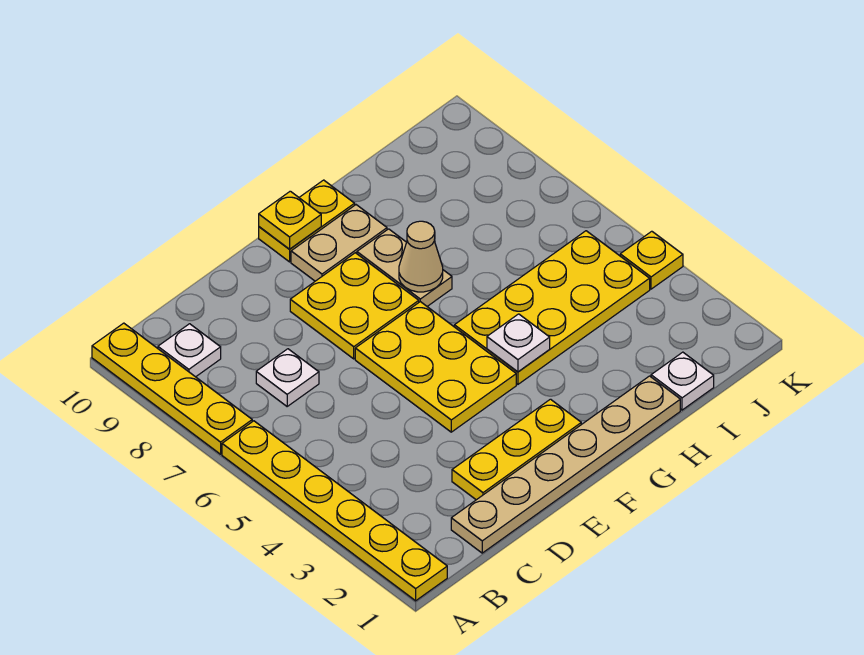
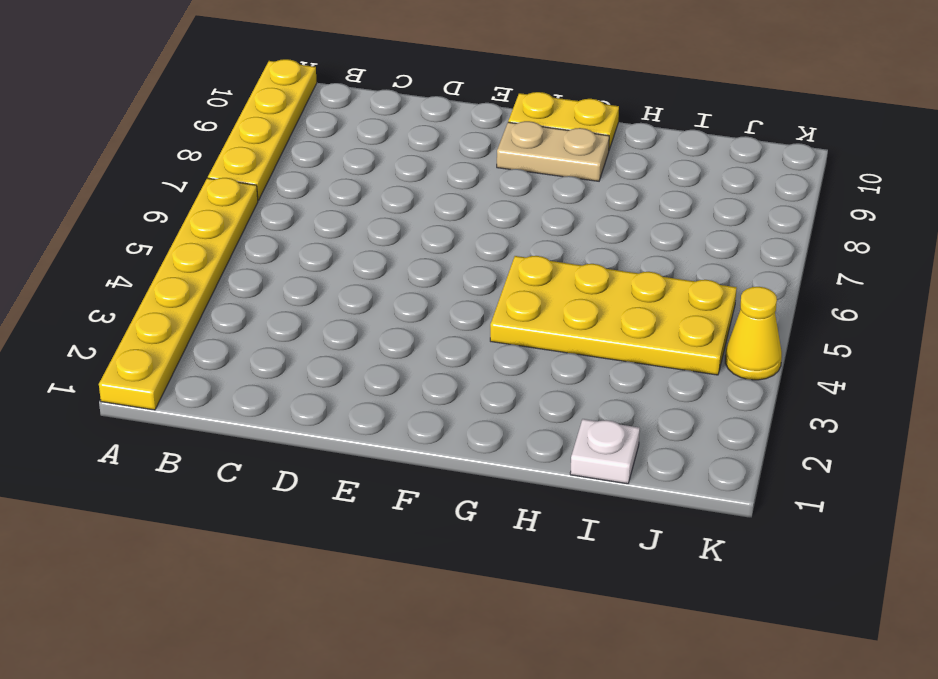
yellow cone K4 level 1 -> yellow plate K4 level 1
none -> white plate B9 level 1
none -> tan plate C1:H1 level 1
none -> white plate C7 level 1

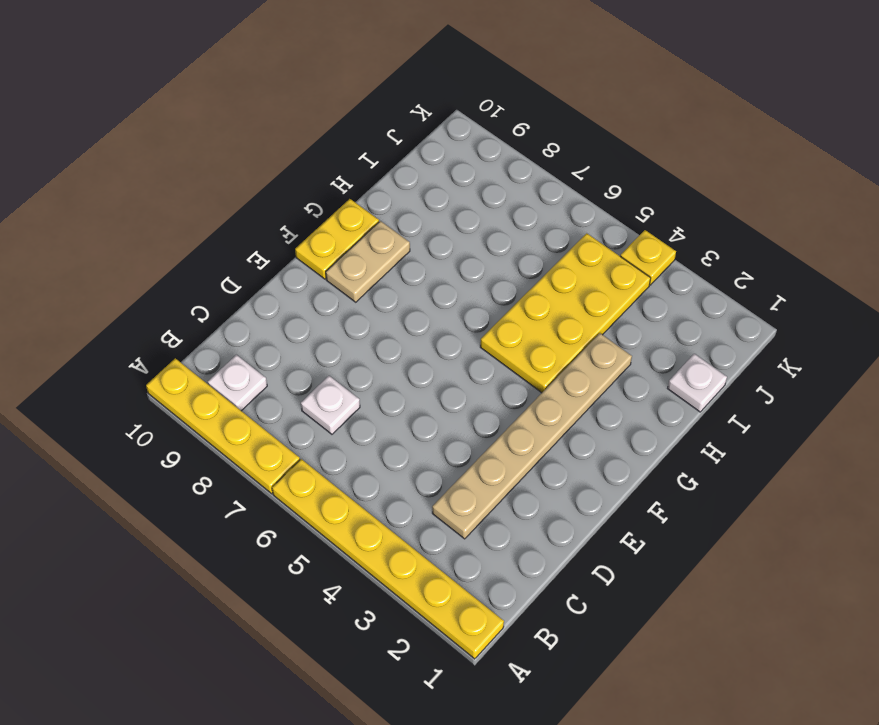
tan plate C3:H3 level 1 -> tan plate C1:H1 level 1
none -> yellow plate D2:F2 level 1
none -> yellow plate E4:F6 level 1
none -> yellow plate E7:F8 level 1

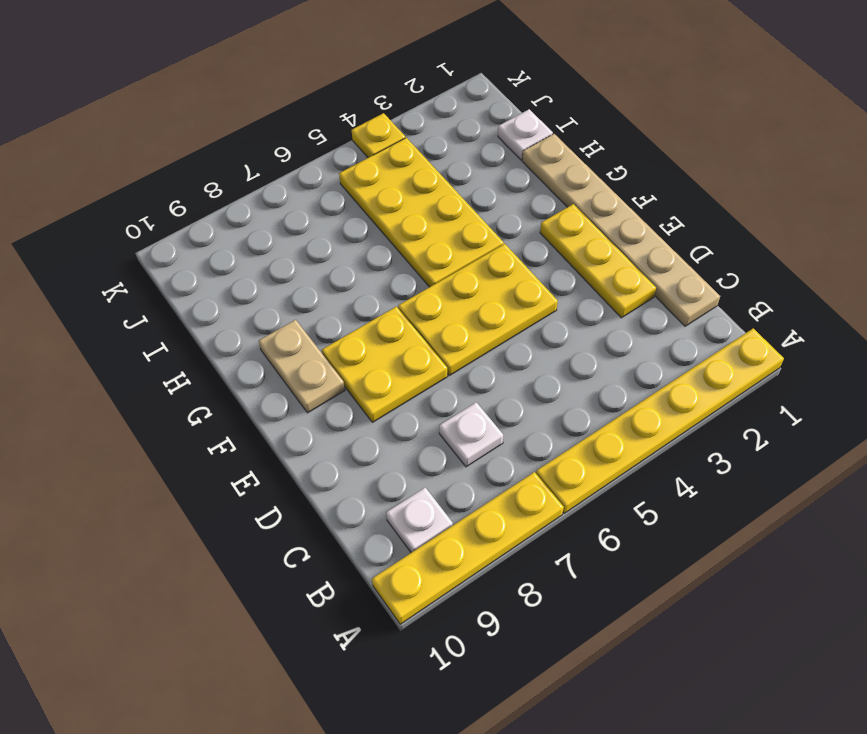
none -> yellow plate F10:G10 level 1
none -> tan plate G7:G8 level 1
none -> yellow plate F10 level 2

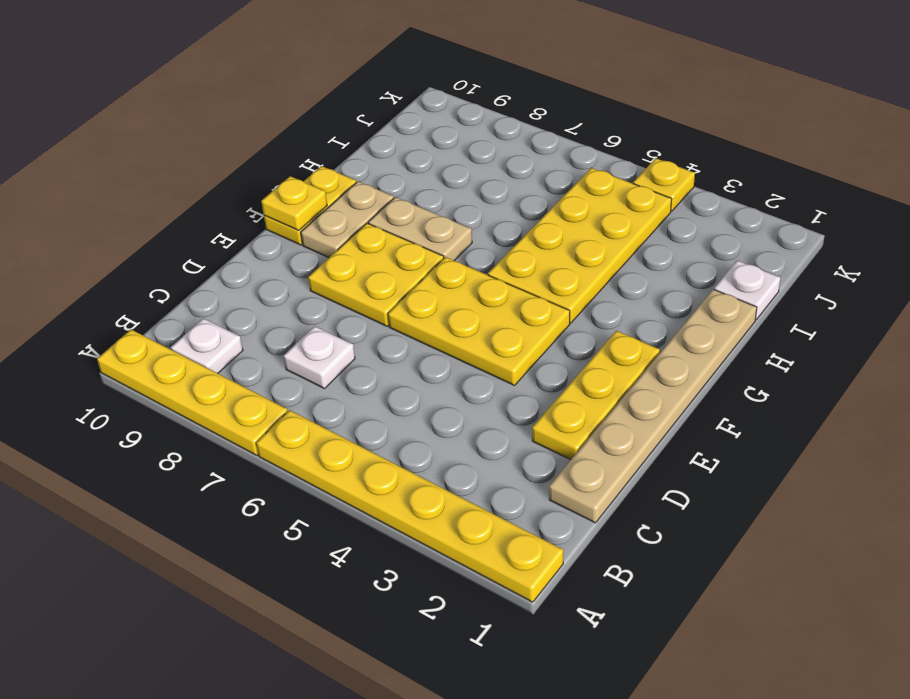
none -> white plate G4 level 2
none -> tan cone G7 level 2

